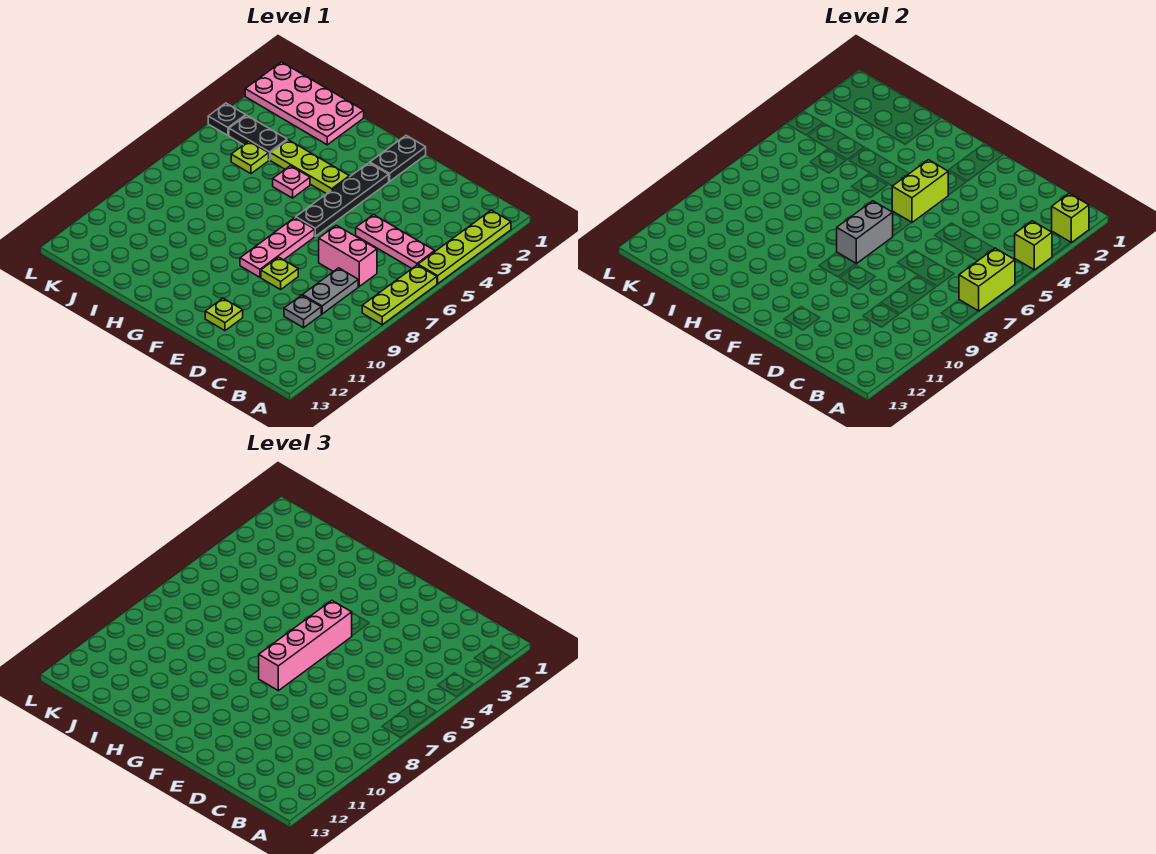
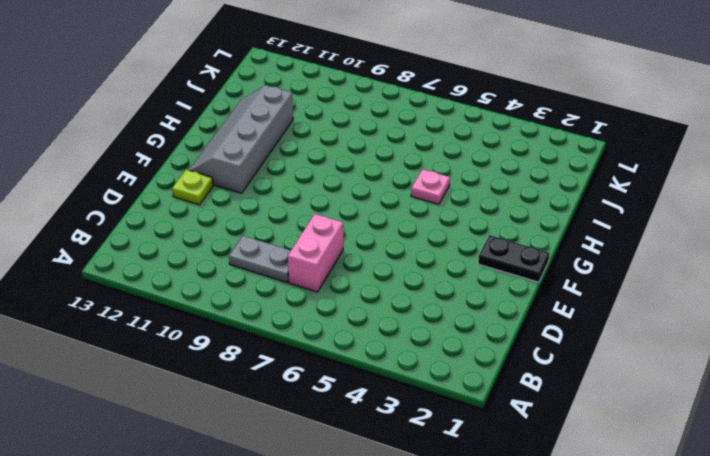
grey slope F11:I12 level 1 top 11 -> none
none -> lime plate A2:A5 level 1
none -> lime plate A6:A8 level 1
none -> pink plate B5:D5 level 1

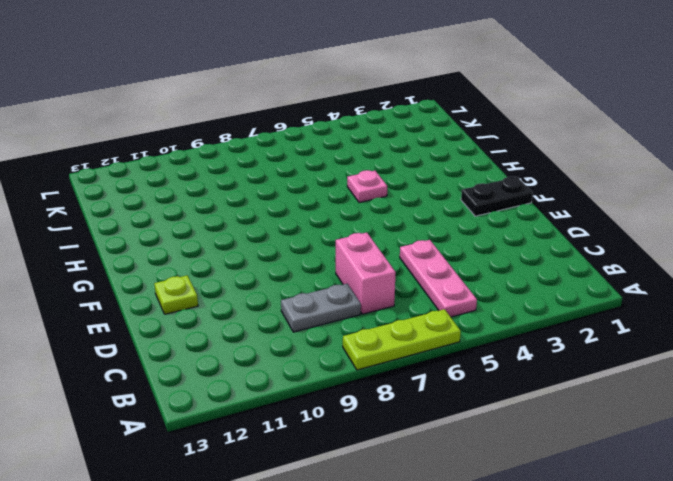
none -> lime plate A2:A5 level 1
none -> grey plate C10 level 1
none -> lime plate E9 level 1

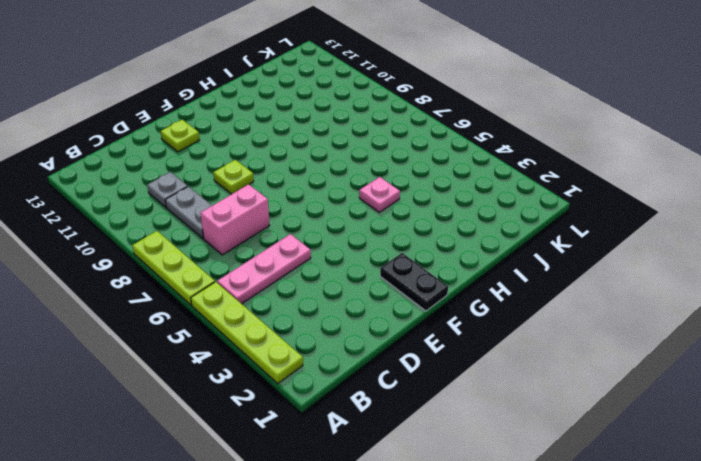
none -> black plate F3:F6 level 1
none -> pink plate F7:F9 level 1
none -> lime plate G4:I4 level 1

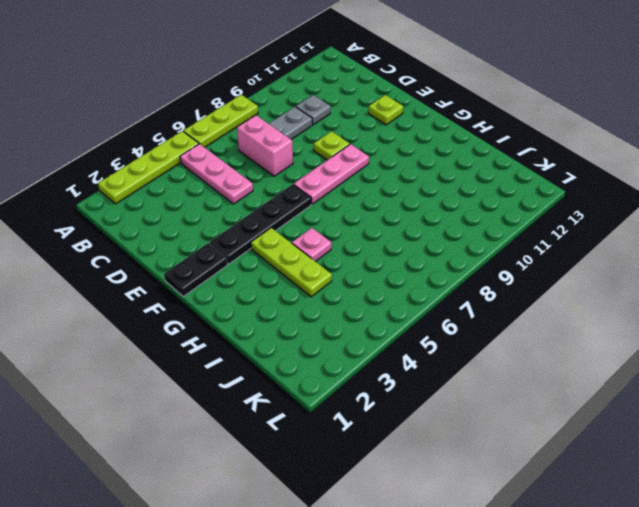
none -> pink plate I1:L2 level 1
none -> black plate J4:K4 level 1
none -> lime plate J5 level 1

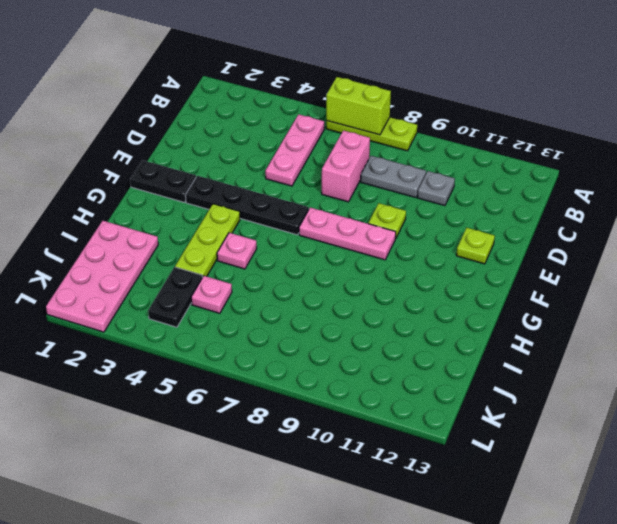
pink plate J5 level 1 -> lime plate J5 level 1
none -> lime plate A2:A5 level 1
none -> black plate L4 level 1
none -> lime brick A2 level 2

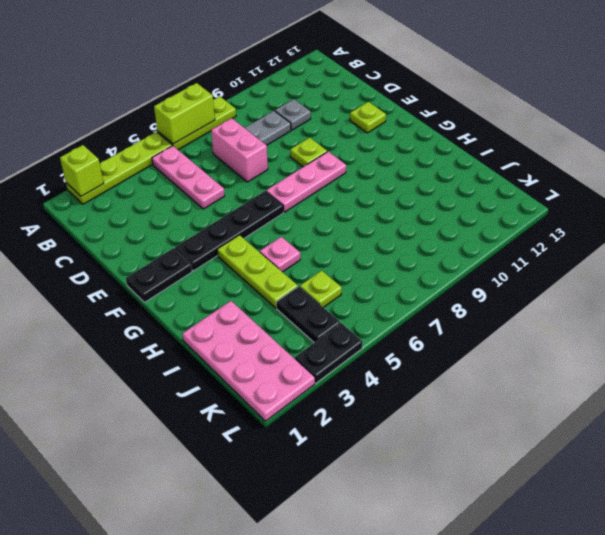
black plate L3:L4 level 1 -> black plate L4 level 1
none -> lime brick A4 level 2
none -> lime brick F4:F5 level 2
none -> grey brick F7:F8 level 2

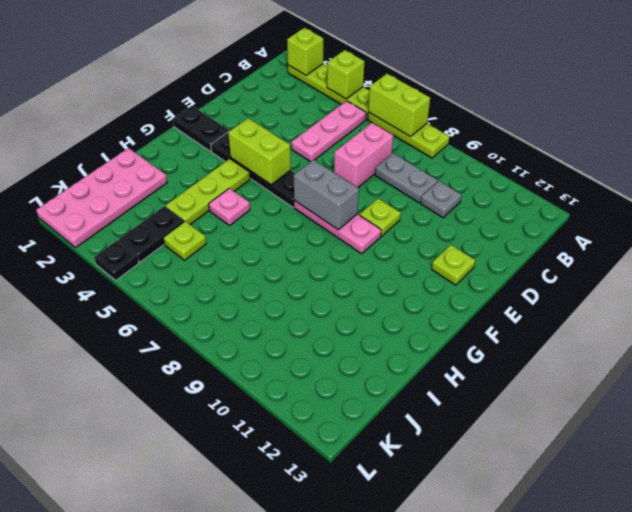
none -> pink brick F5:F8 level 3

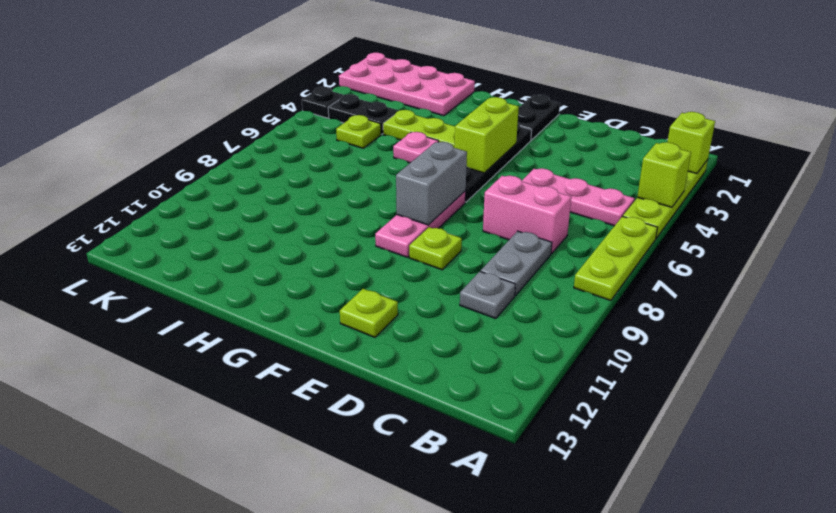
none -> lime brick A6:A7 level 2
none -> pink brick F5:F8 level 3

